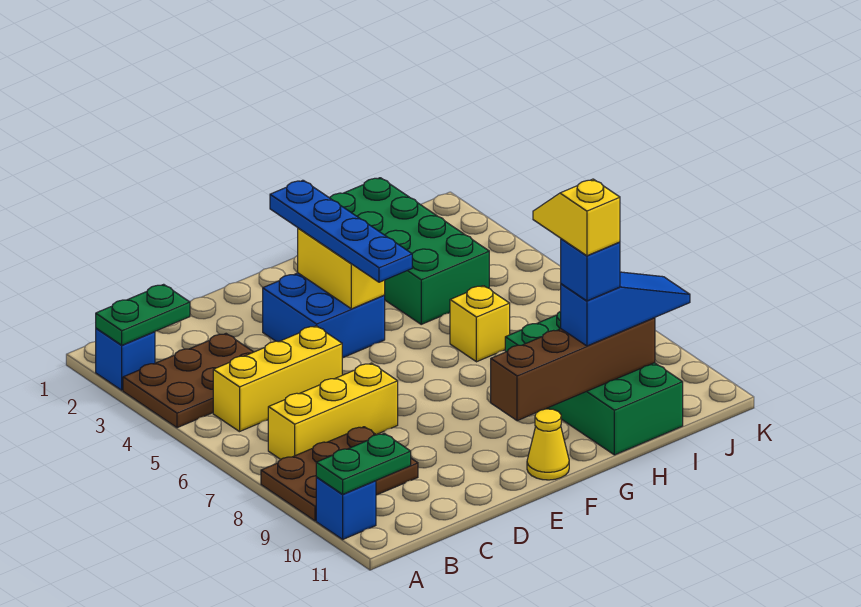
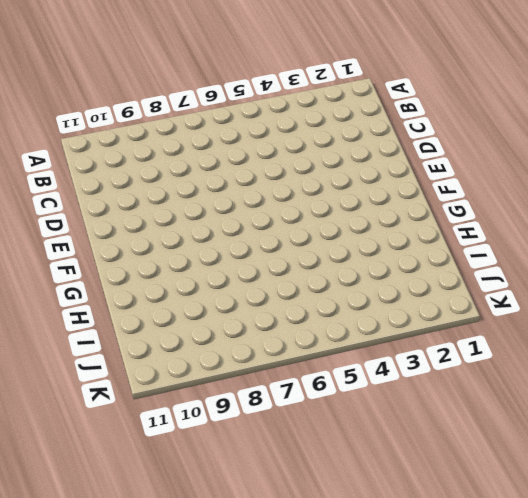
none -> blue brick A2 level 1
none -> brown plate A3:C4 level 1
none -> brown plate A8:C9 level 1

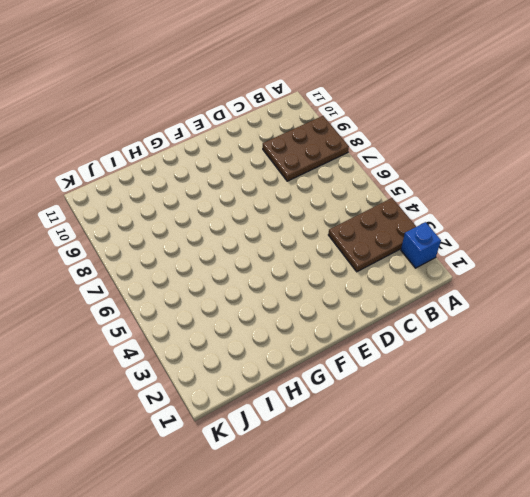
none -> blue brick A10 level 1
none -> yellow brick B5:D5 level 1
none -> yellow brick B7:D7 level 1

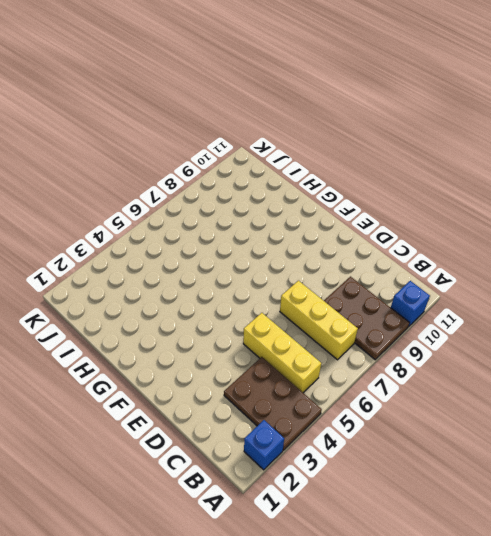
none -> blue brick E3:F4 level 1
none -> yellow cone F11 level 1
none -> green brick H1:I4 level 1

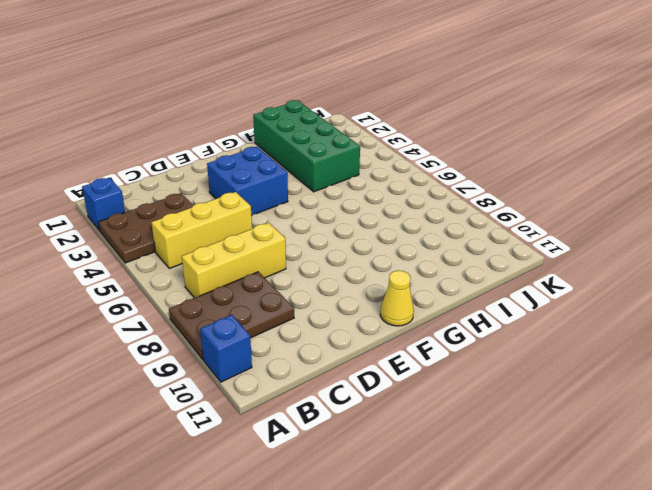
none -> yellow brick H6 level 1
none -> green brick H8:I11 level 1
none -> green plate A2:B2 level 2

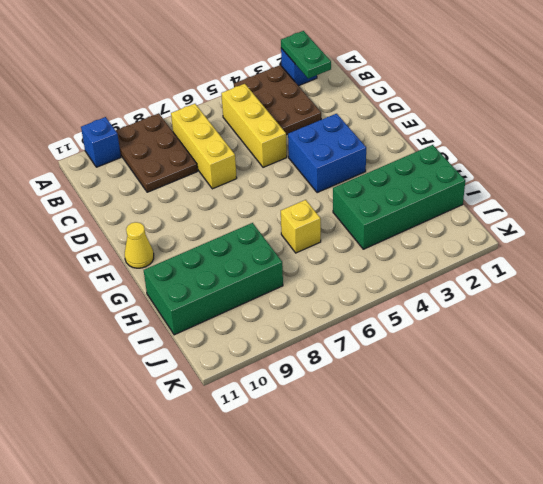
none -> green plate A10:B10 level 2
none -> yellow brick F3:F4 level 2
none -> brown brick F10:I10 level 2

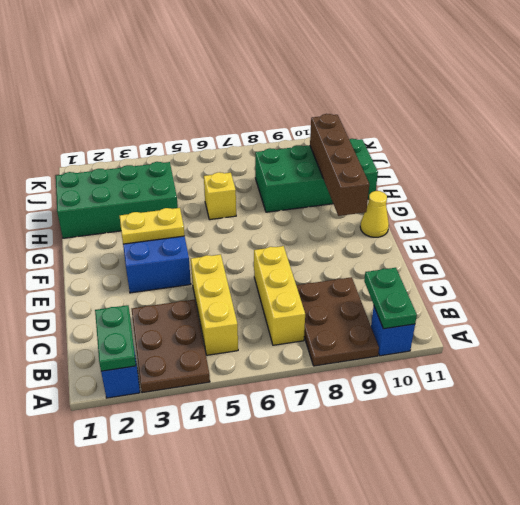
yellow plate F3:F4 level 2 -> yellow brick F3:F4 level 2
none -> blue plate F2:F5 level 3
none -> blue slope H10:J10 level 3 top H
none -> blue brick H10 level 4

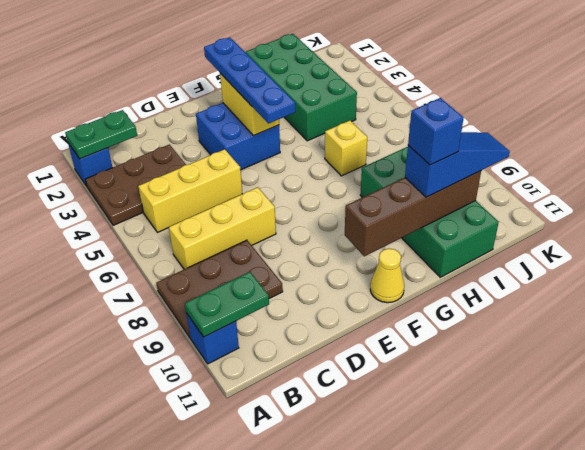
none -> yellow slope H9:H10 level 5 top 10

